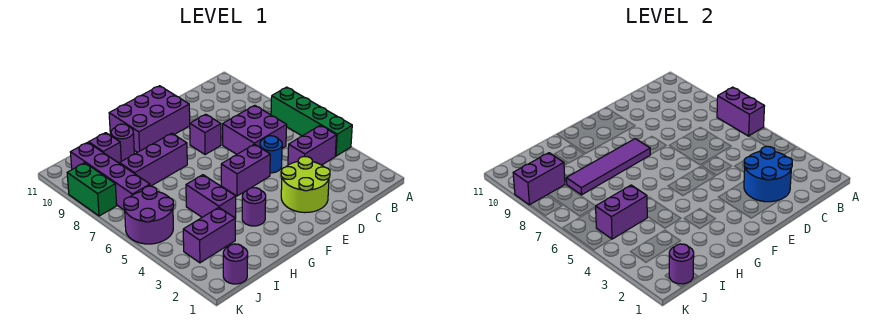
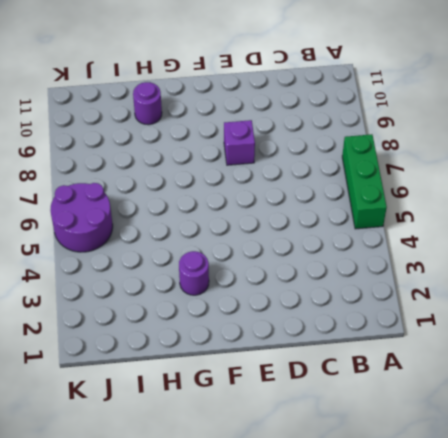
green brick A5:A7 level 1 -> green brick A4:A7 level 1
none -> purple brick B4:C4 level 1
none -> purple brick C6:D7 level 1
none -> lime round brick D2:E3 level 1

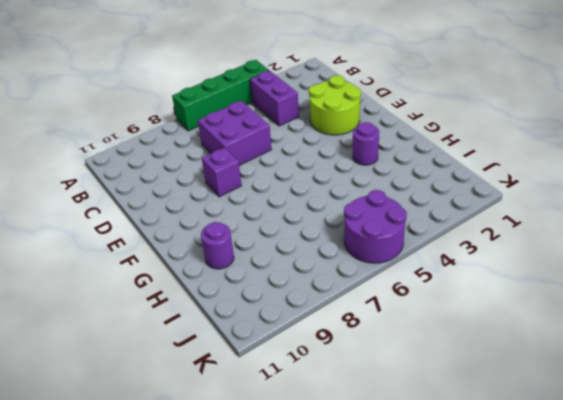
none -> blue round brick D5 level 1
none -> purple brick E5:F5 level 1
none -> purple brick E10:G11 level 1

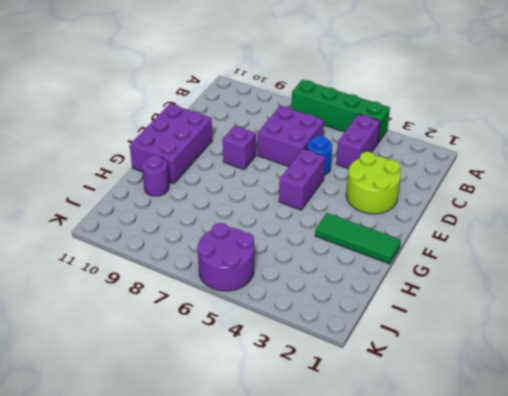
green tile G1:G3 level 1 -> purple round brick G3 level 1
none -> purple brick G8:I8 level 1
none -> purple brick H4:H5 level 1
none -> purple brick I3:J3 level 1

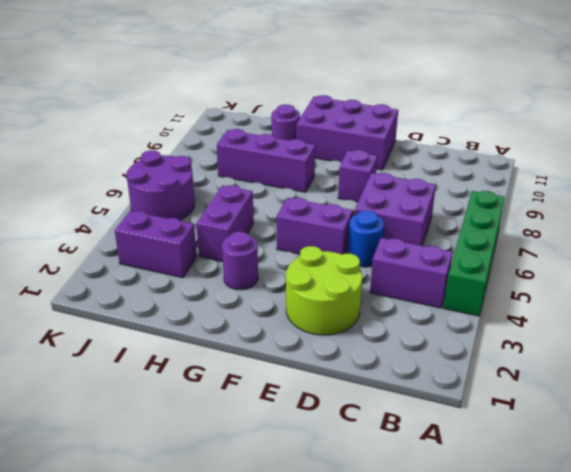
none -> purple brick I10 level 1
none -> purple round brick J1 level 1
none -> purple brick J7:J10 level 1

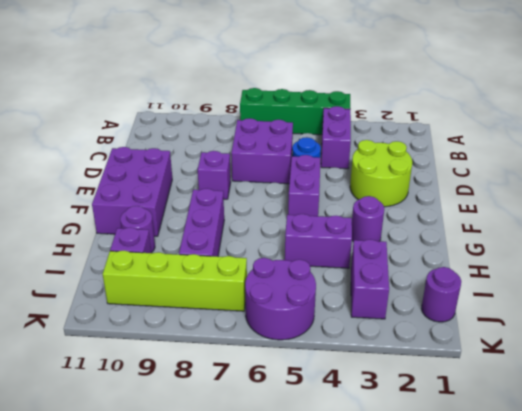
lime brick J7:J10 level 1 -> purple brick J7:J10 level 1
none -> green brick K8:K9 level 1
none -> purple brick A6:A7 level 2
none -> blue round brick C2:D3 level 2

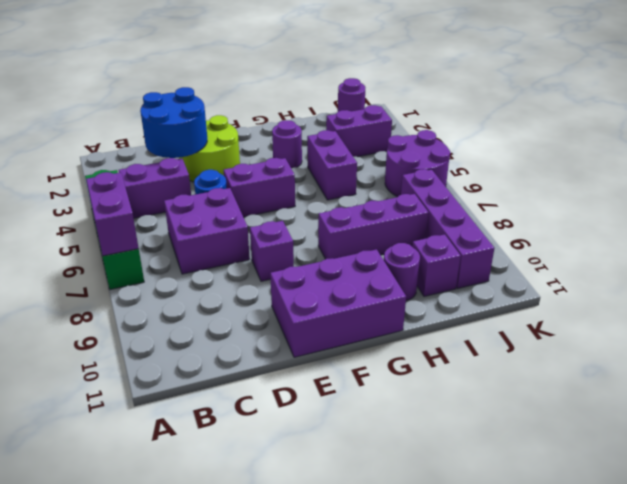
none -> green brick K8:K9 level 1
none -> purple tile F8:I8 level 2
none -> purple brick I5:J5 level 2

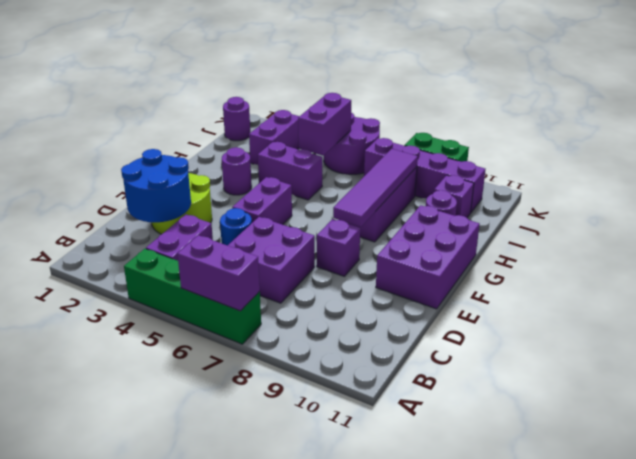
none -> purple round brick J1 level 2
none -> purple brick J9:K9 level 2

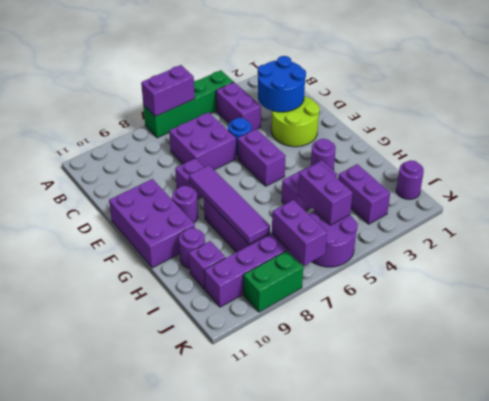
purple round brick F9 level 1 -> purple round brick J1 level 2
purple brick J7:K7 level 2 -> purple brick J9:K9 level 2

